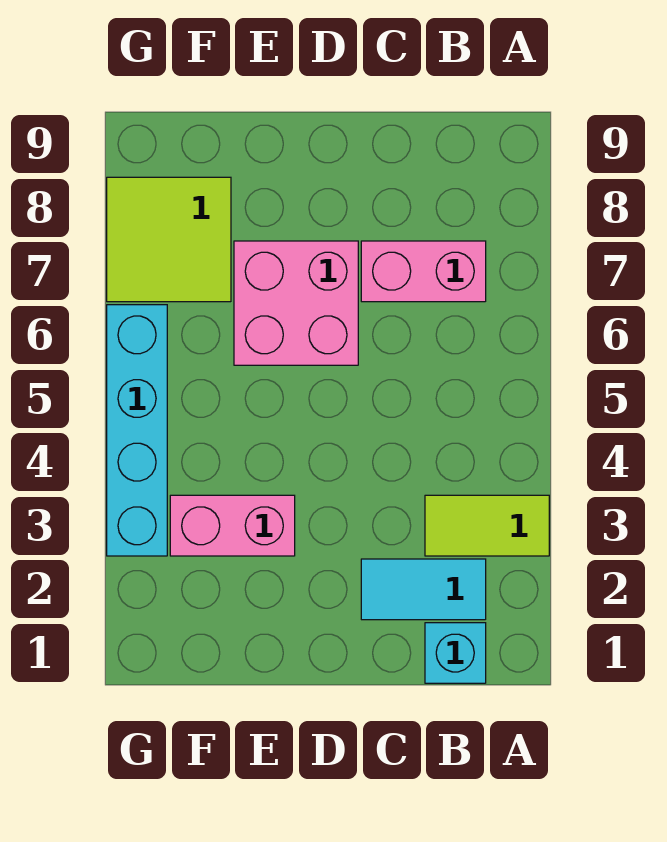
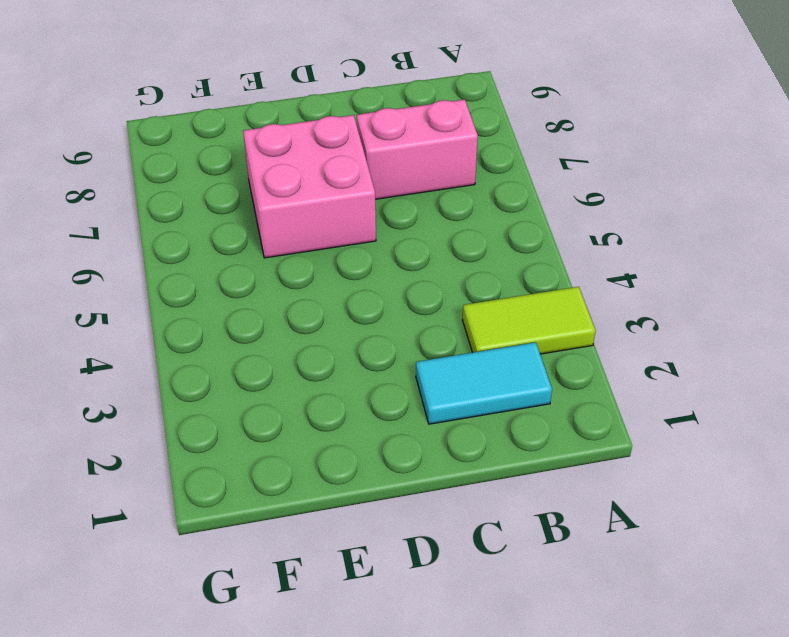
none -> cyan brick B1 level 1
none -> pink brick E3:F3 level 1

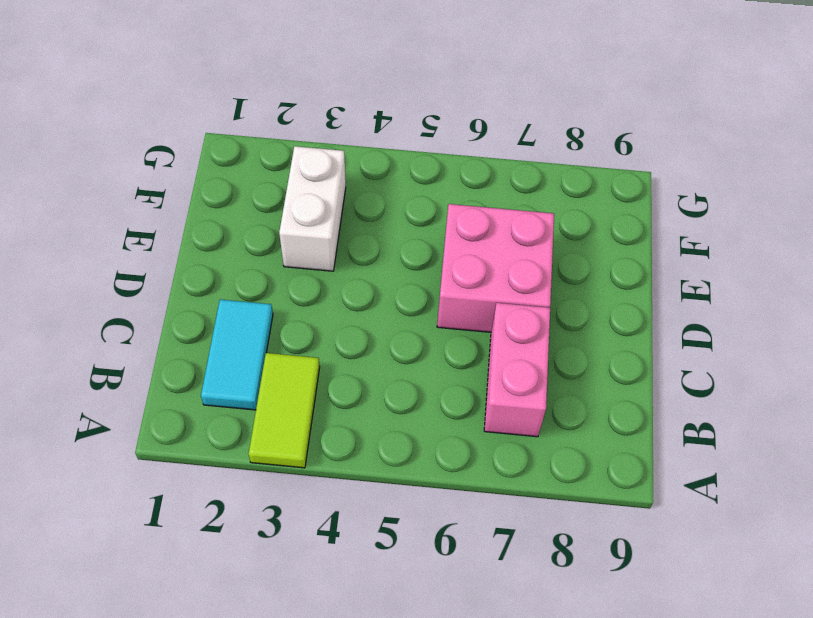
white brick E3:F3 level 1 -> pink brick E3:F3 level 1
none -> cyan brick B1 level 1
none -> lime tile F7:G8 level 1

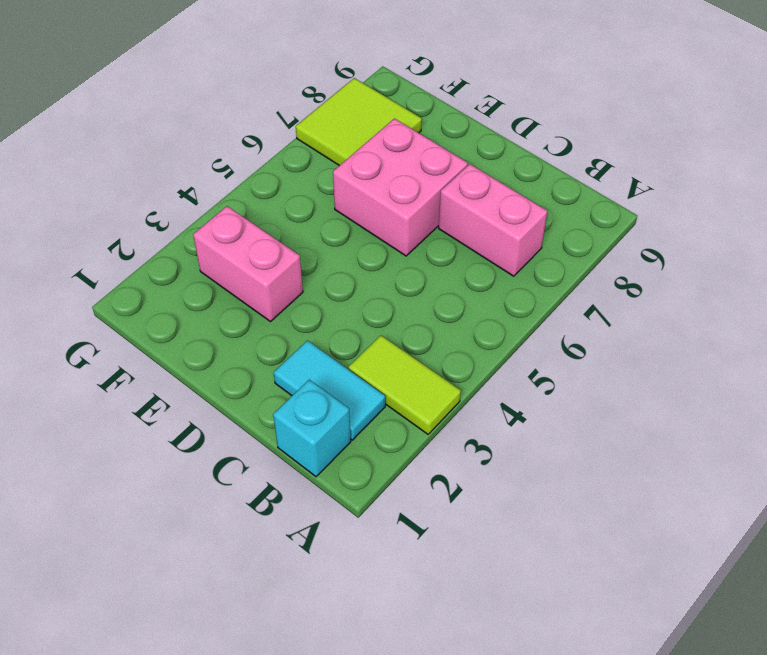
none -> cyan brick G3:G6 level 1

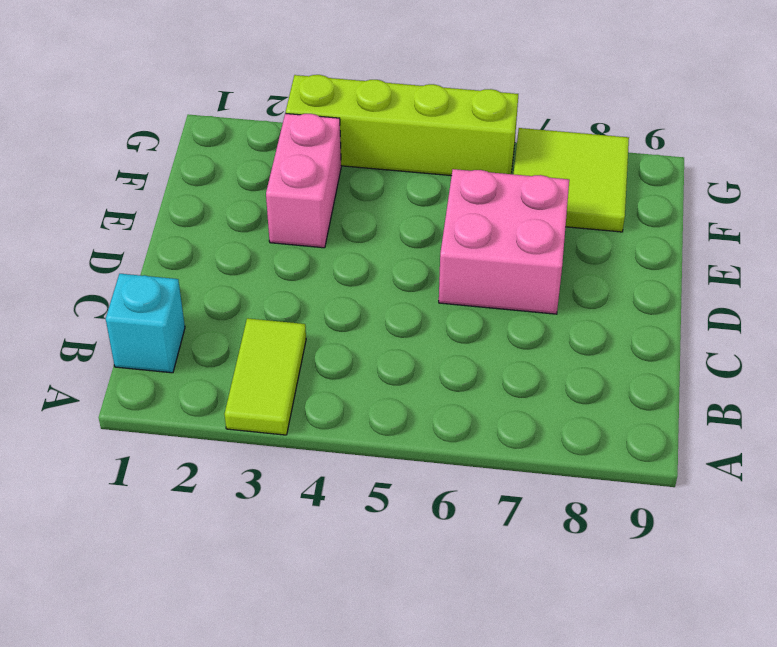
lime brick G3:G6 level 1 -> cyan brick G3:G6 level 1
none -> cyan tile B2:C2 level 1
none -> pink brick B7:C7 level 1

